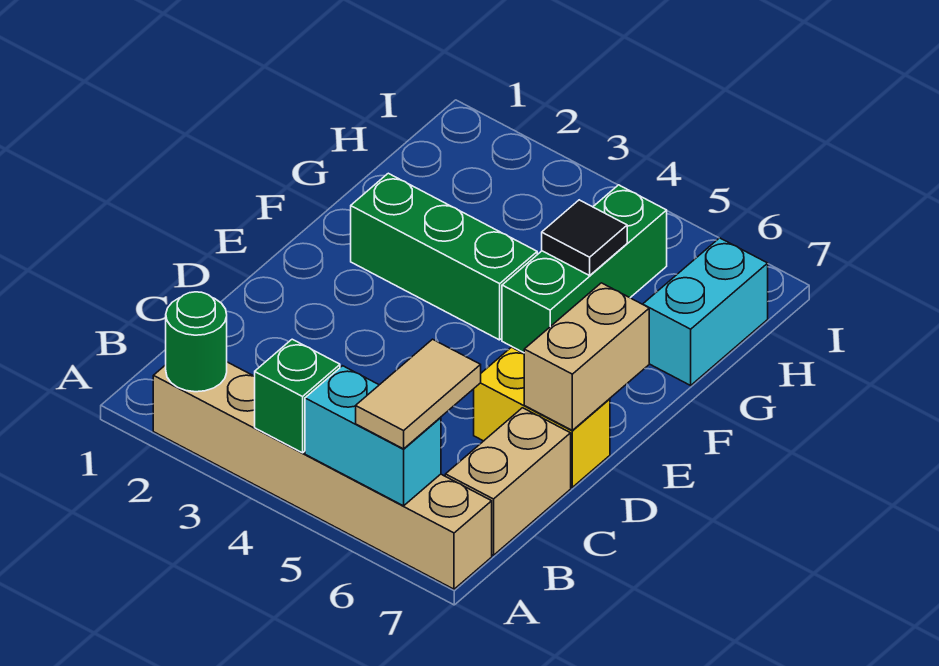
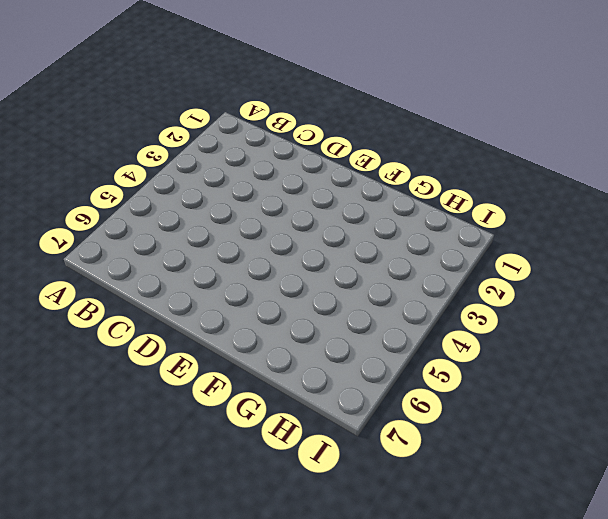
none -> tan brick A2:A7 level 1
none -> tan brick B7:C7 level 1
none -> yellow brick D6:D7 level 1

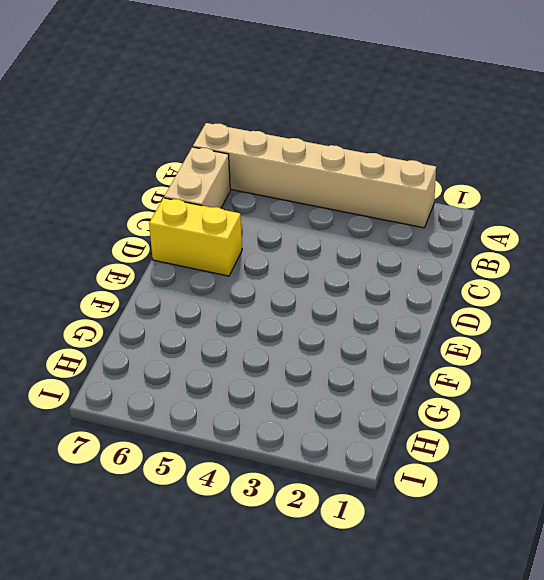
none -> green brick F2:F4 level 1
none -> green brick F5:H5 level 1
none -> cyan brick G7:H7 level 1

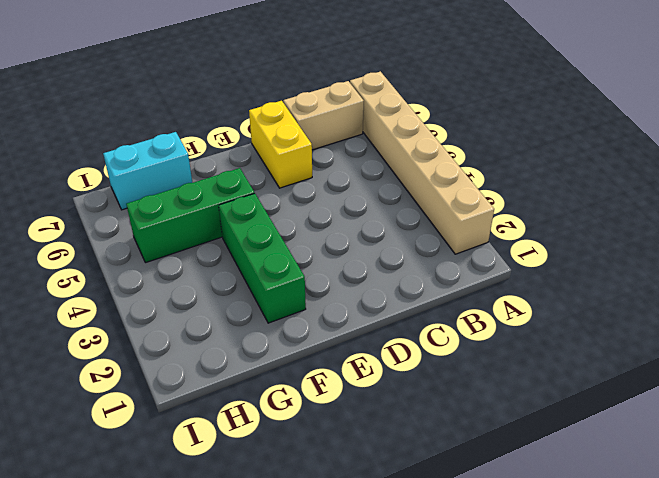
none -> green round brick A2 level 2
none -> green brick A4 level 2
none -> cyan brick A5:A6 level 2

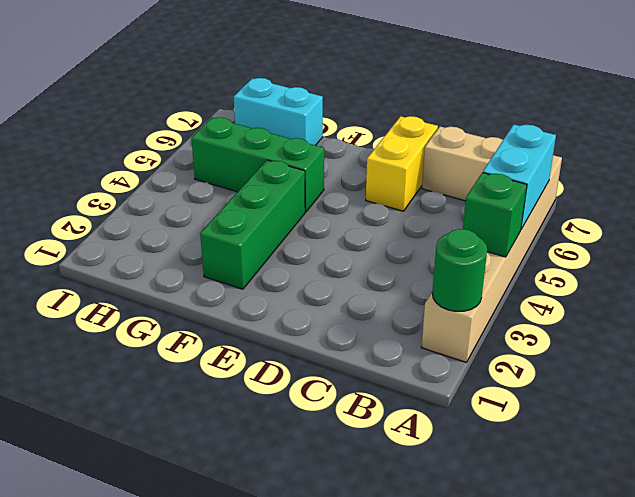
none -> tan brick D7:E7 level 2
none -> black tile G5 level 2
none -> tan tile A6:B6 level 3

